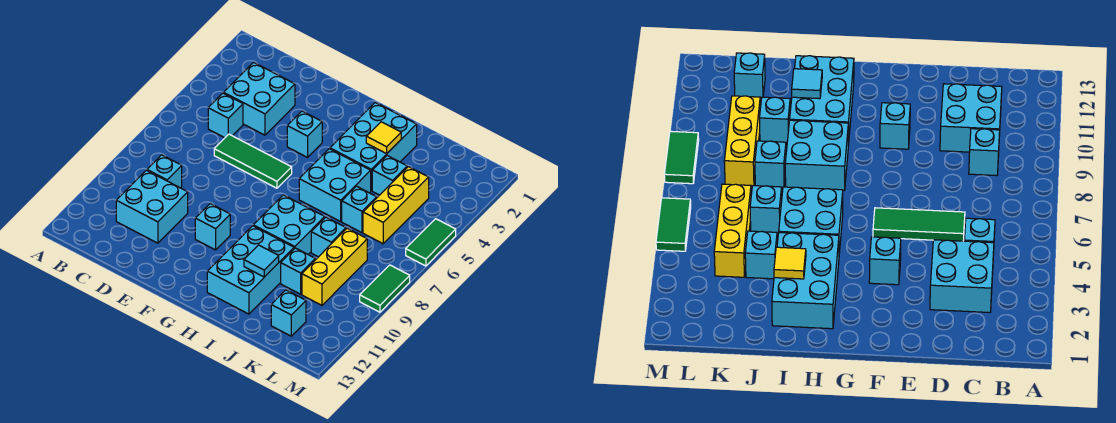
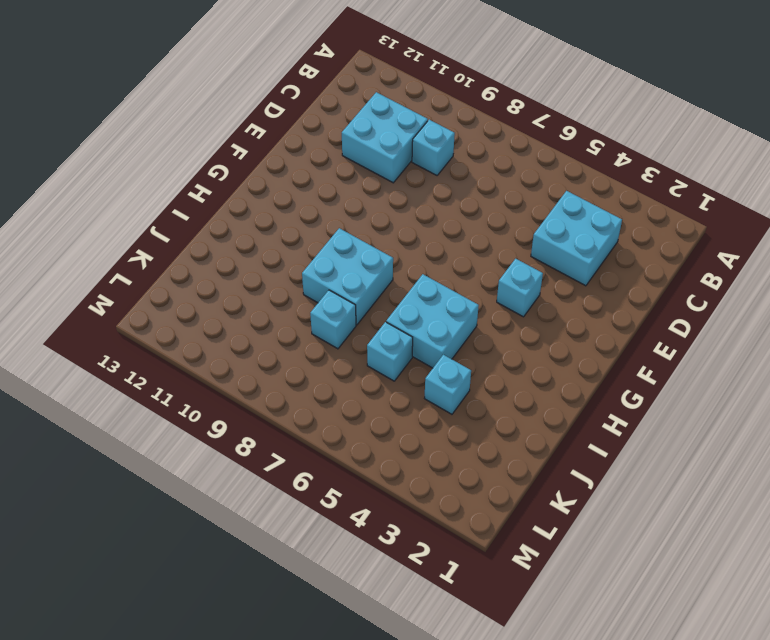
none -> cyan brick C5 level 1
none -> green tile D6:F6 level 1
none -> cyan brick F10 level 1

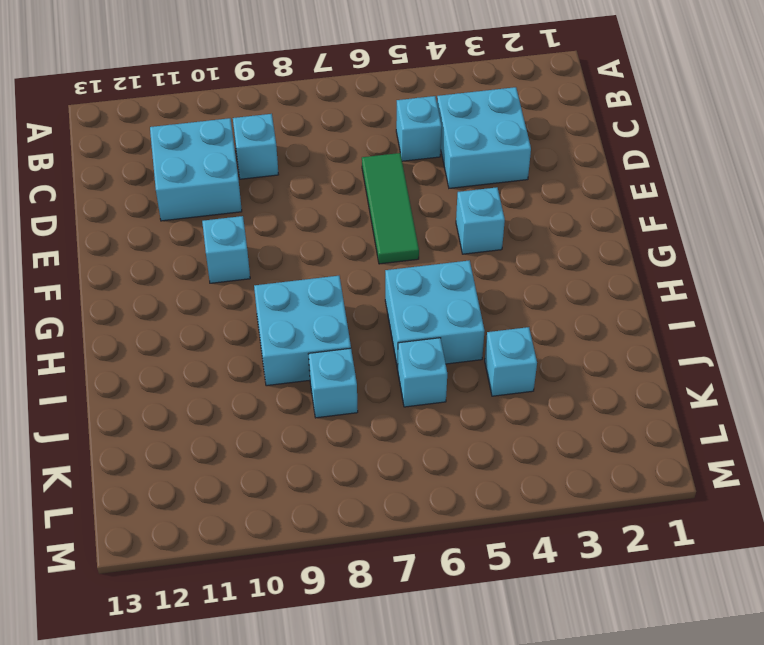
none -> cyan brick H2:I4 level 1
none -> cyan brick H10:I12 level 1
none -> cyan brick J10 level 1

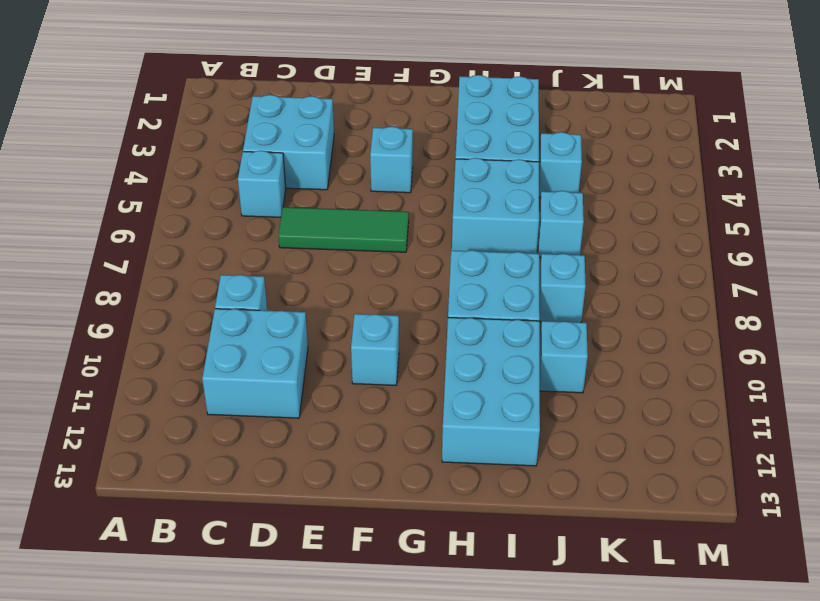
none -> yellow brick K4:K6 level 1
none -> yellow brick K8:K10 level 1
none -> cyan brick K12 level 1

